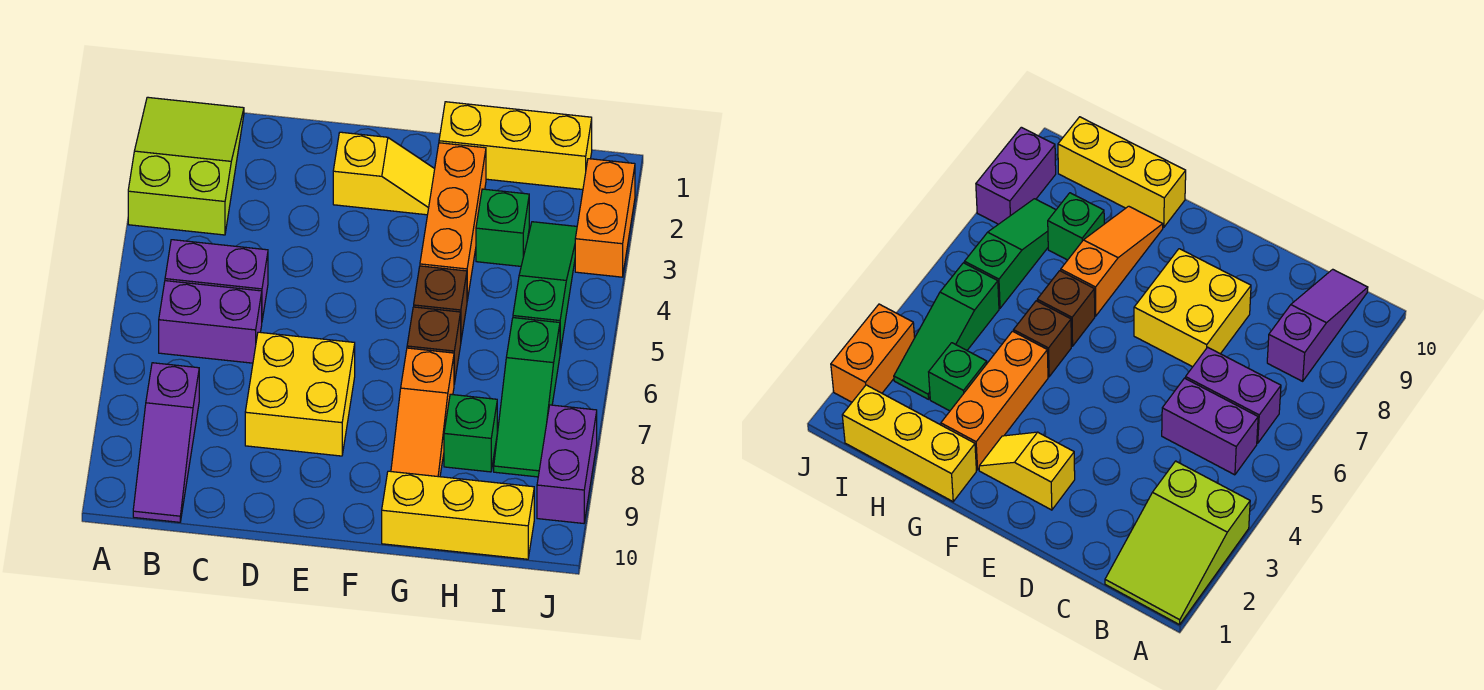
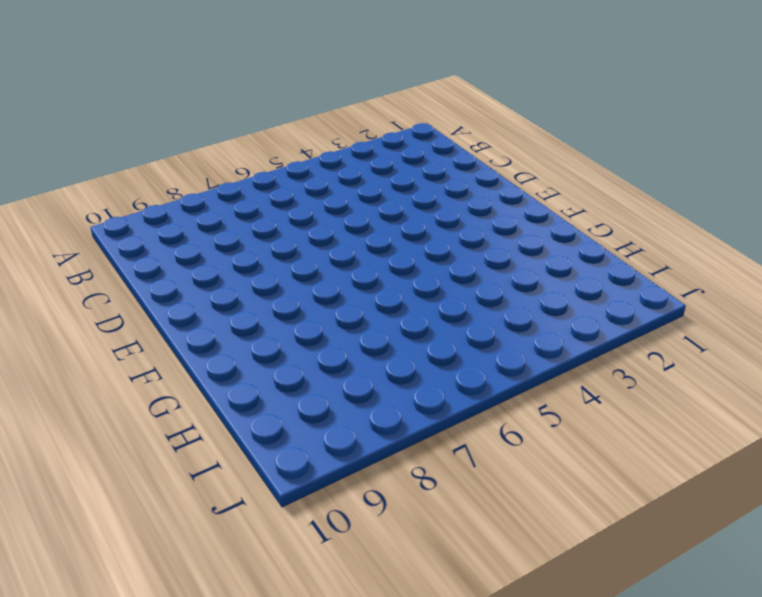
none -> lime slope A1:B3 level 1 top 3
none -> purple brick B5:C5 level 1
none -> purple brick B6:C6 level 1

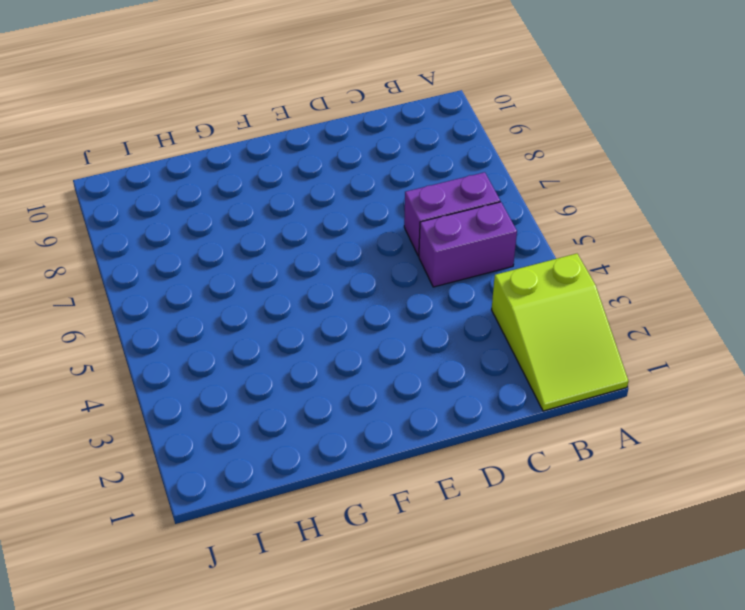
none -> purple slope B8:B10 level 1 top 8
none -> yellow brick D7:E8 level 1
none -> yellow slope E2:F2 level 1 top E

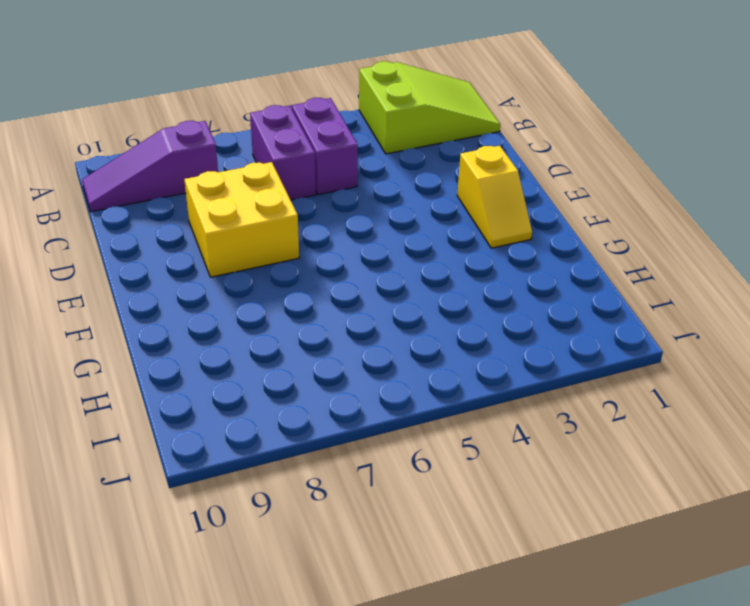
none -> yellow brick G1:I1 level 1
none -> orange brick G2:G4 level 1
none -> brown brick G5 level 1

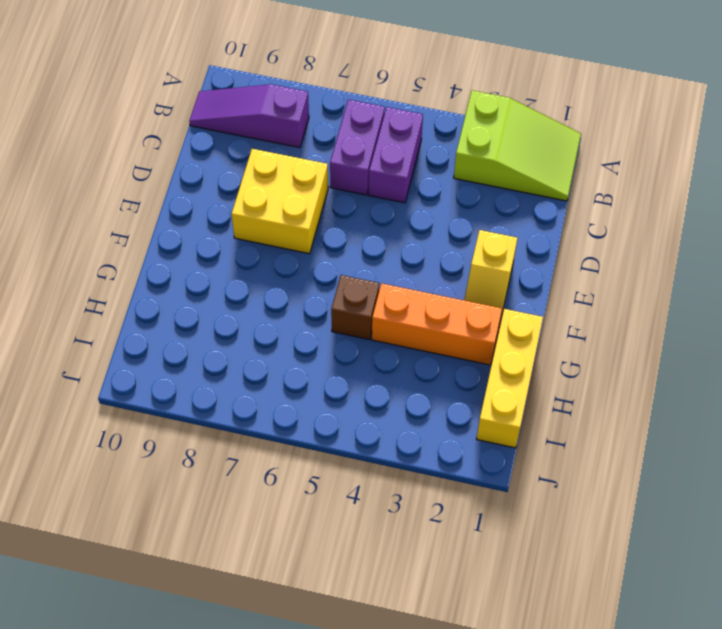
none -> brown brick G6 level 1
none -> orange slope G7:G9 level 1 top 7
none -> yellow brick G10:I10 level 1

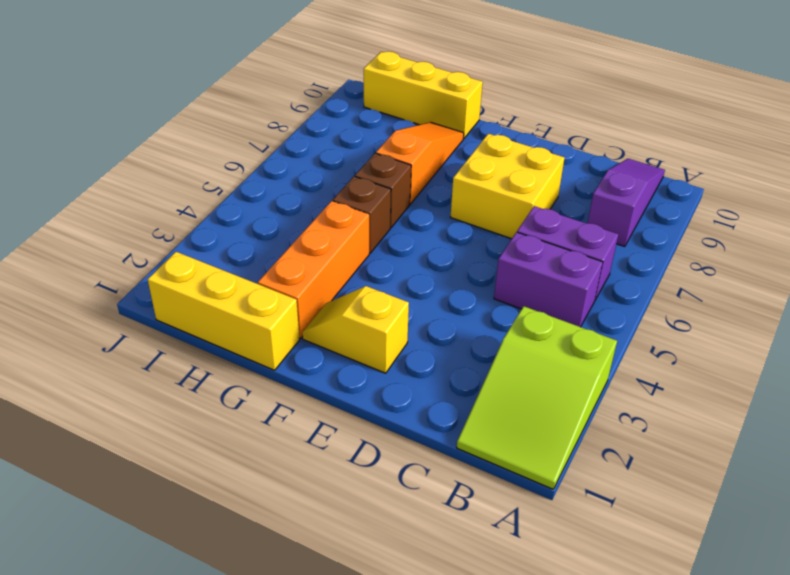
none -> green brick H3 level 1
none -> green brick H8 level 1
none -> green slope I3:I5 level 1 top 5

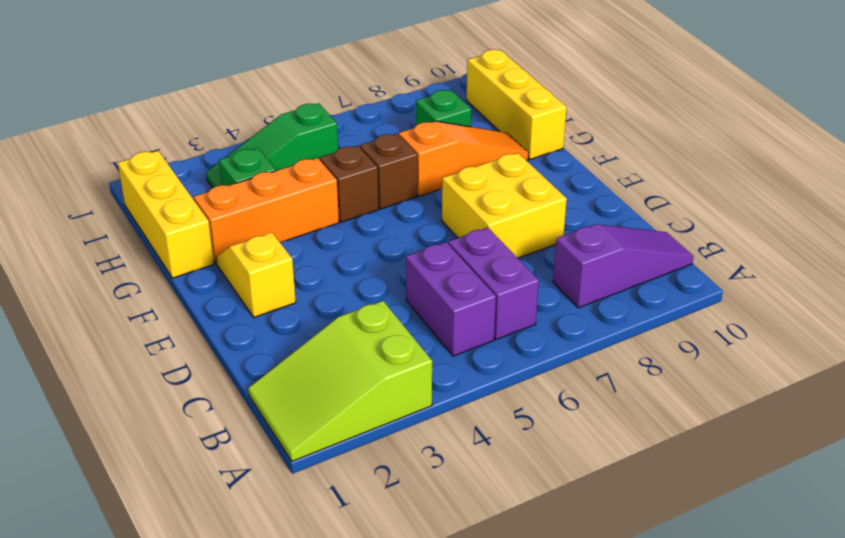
none -> green slope I6:I8 level 1 top 6
none -> orange brick J2:J3 level 1
none -> purple brick J8:J9 level 1

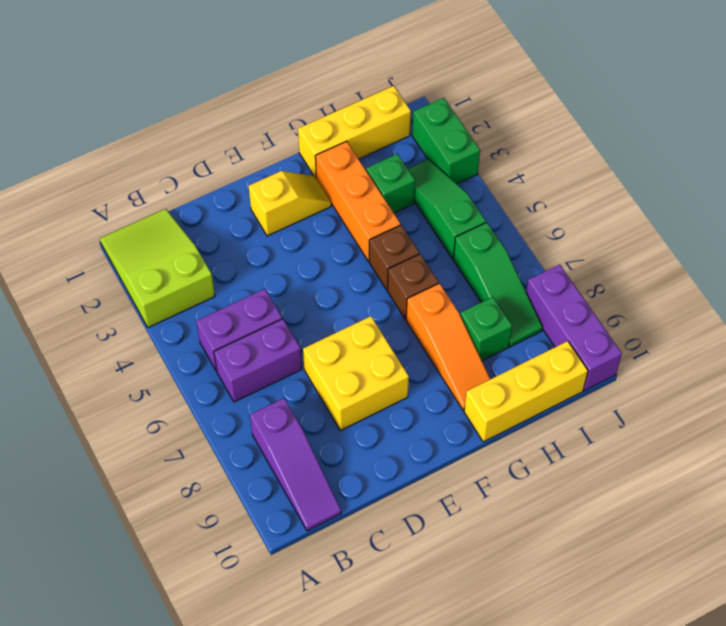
green brick J2:J3 level 1 -> orange brick J2:J3 level 1
purple brick J8:J10 level 1 -> purple brick J8:J9 level 1

